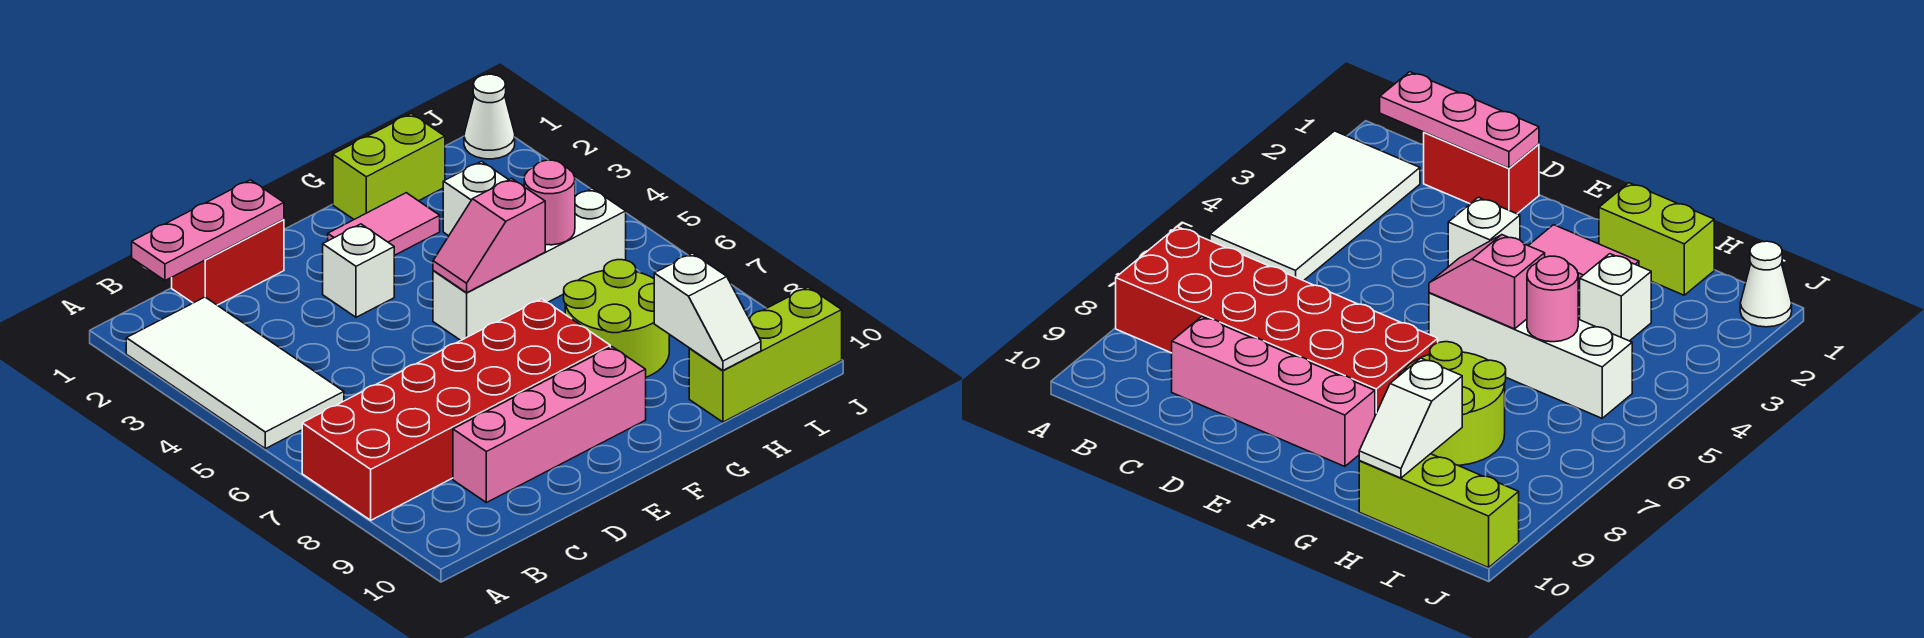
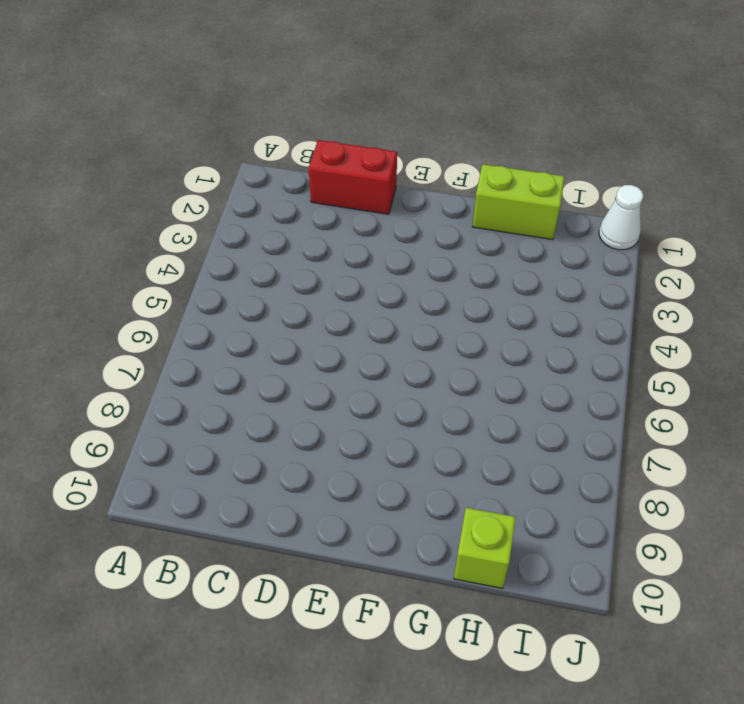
lime brick H10 level 1 -> lime brick H10:J10 level 1
none -> white tile A2:B5 level 1
none -> red brick A7:F8 level 1
none -> pink brick C9:F9 level 1

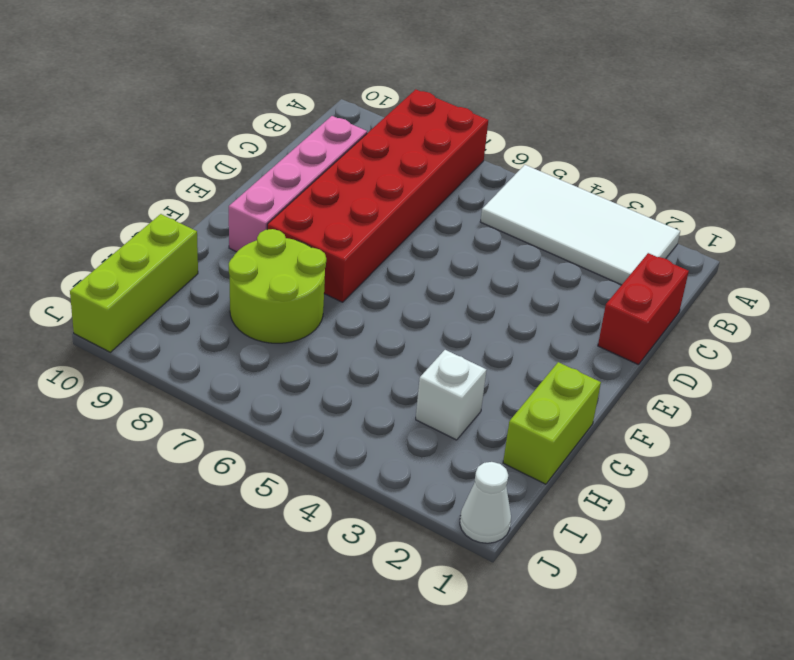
none -> white brick E3 level 1
none -> pink tile F2:G2 level 1
none -> white brick F5:I5 level 1

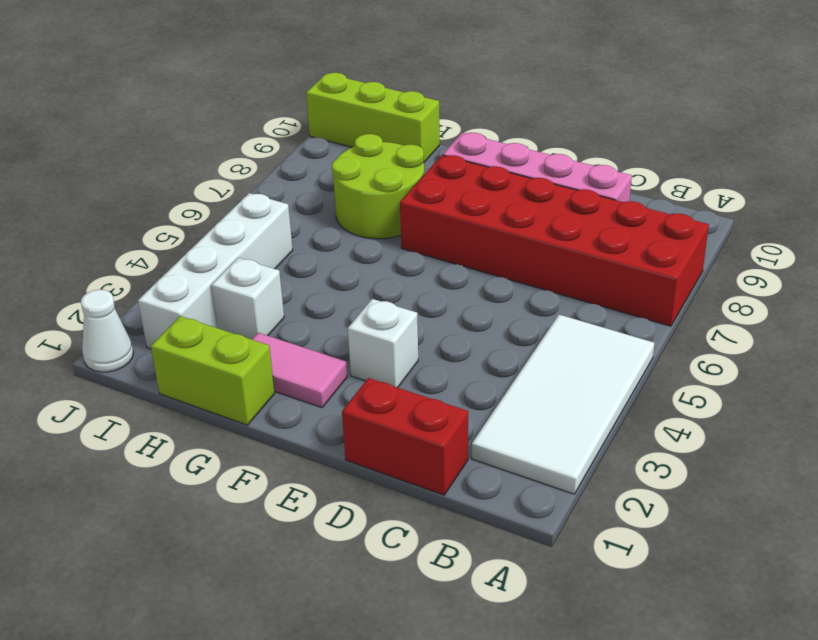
white brick I2:I5 level 1 -> white brick F5:I5 level 1
none -> pink plate B1:D1 level 2
none -> pink slope F5:G5 level 2 top G
none -> pink round brick H5 level 2

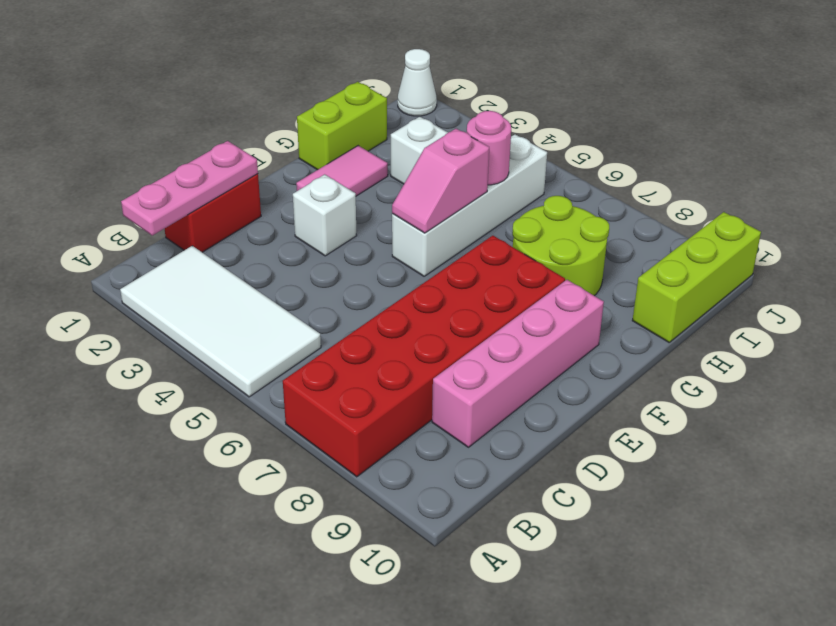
none -> white slope H9:H10 level 2 top 9

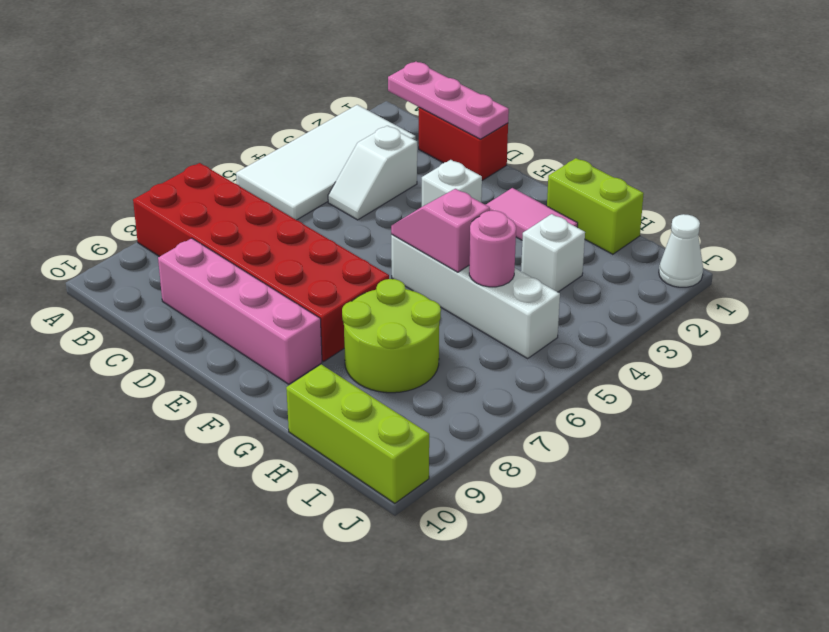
white slope C3:C4 level 1 top 3 -> white slope H9:H10 level 2 top 9

